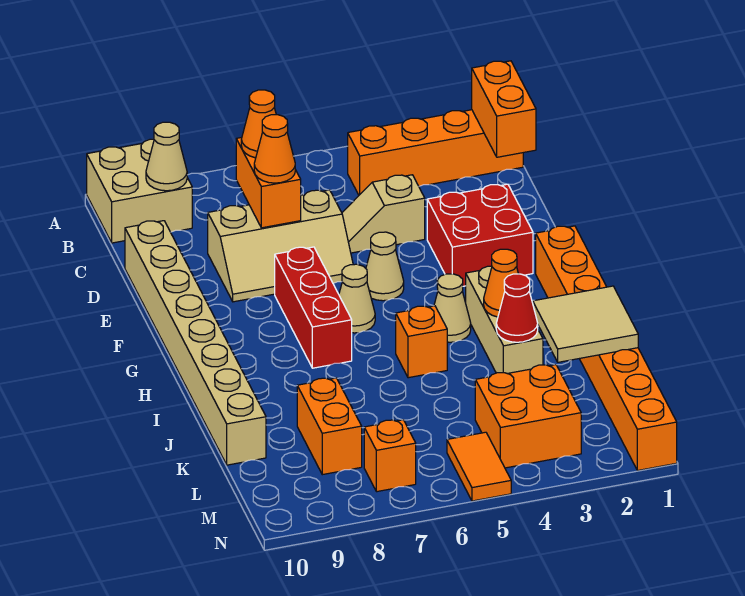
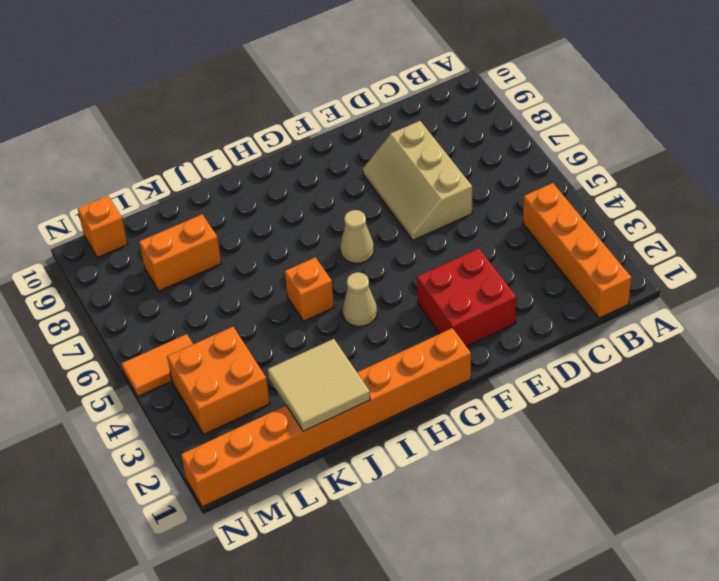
orange brick M10 level 1 -> orange brick M7 level 1
none -> tan brick A9:B10 level 1
none -> tan slope D4:D5 level 1 top 4
none -> tan brick D10:K10 level 1

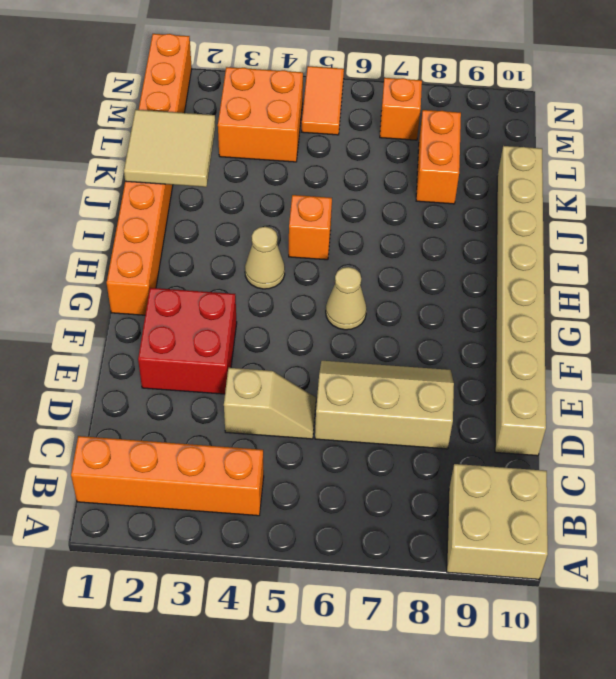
none -> tan cone F5 level 1
none -> red brick F7:H7 level 1
none -> tan brick H3:J3 level 1

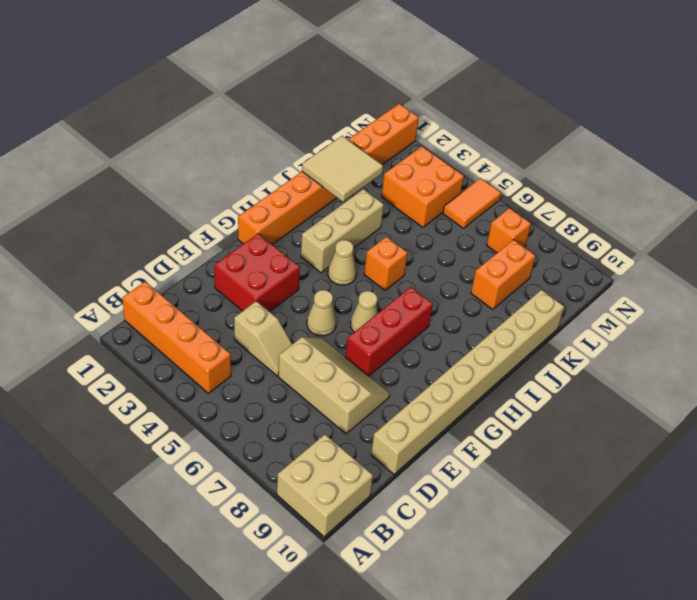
none -> orange brick B1:C1 level 2
none -> tan cone B9 level 2
none -> orange brick C7:D7 level 2

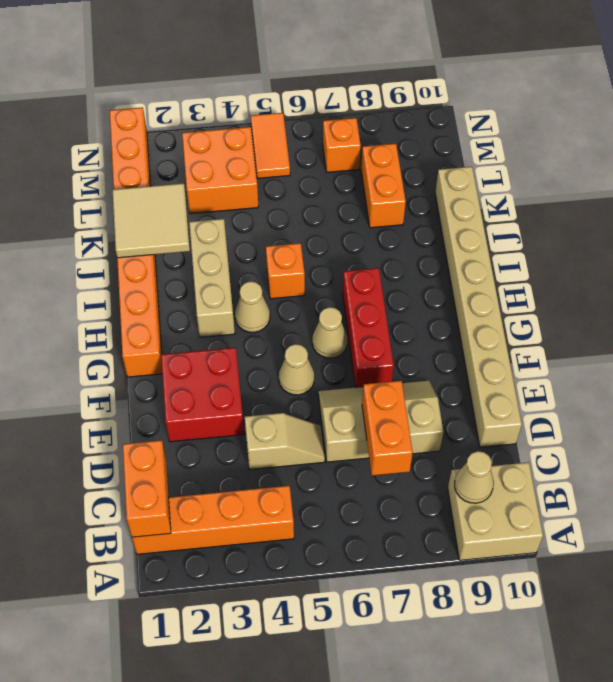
none -> orange cone I3 level 2
none -> red cone J3 level 2
none -> orange cone C7 level 3

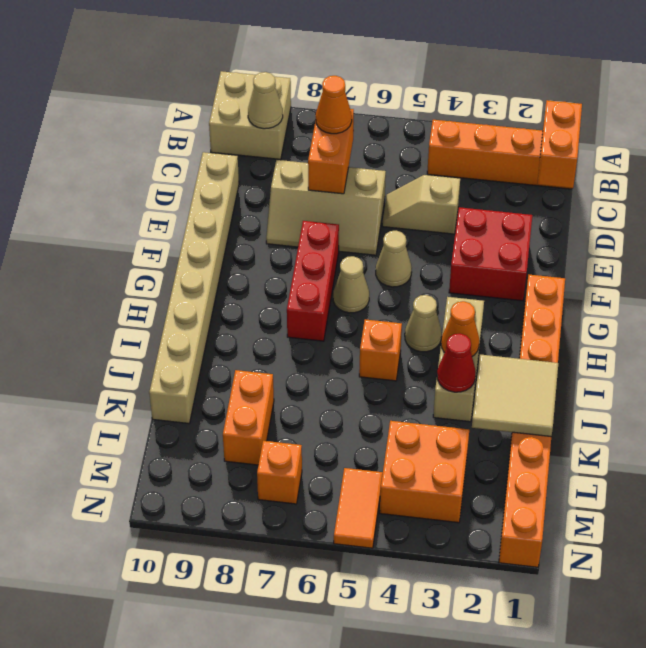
none -> orange cone D7 level 3

